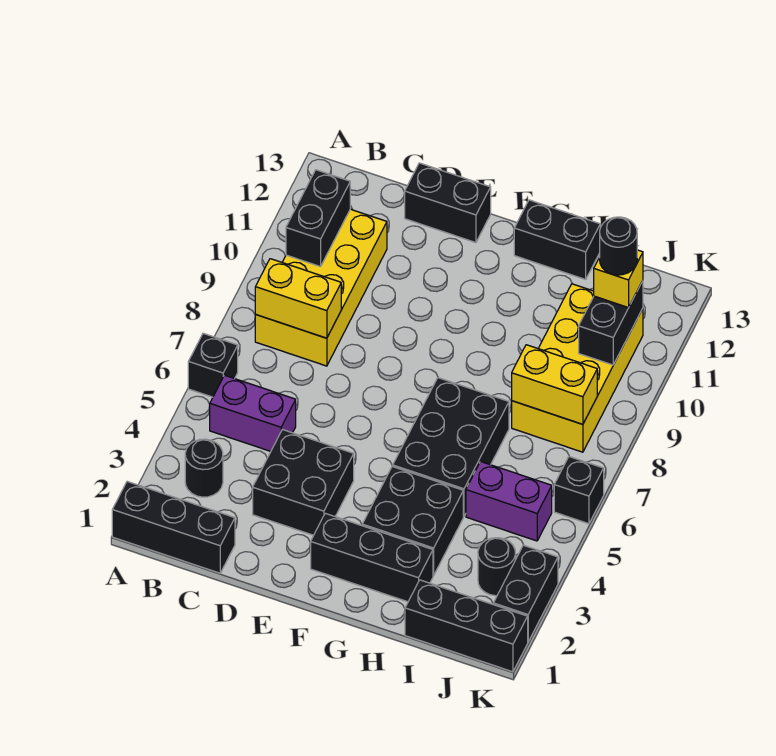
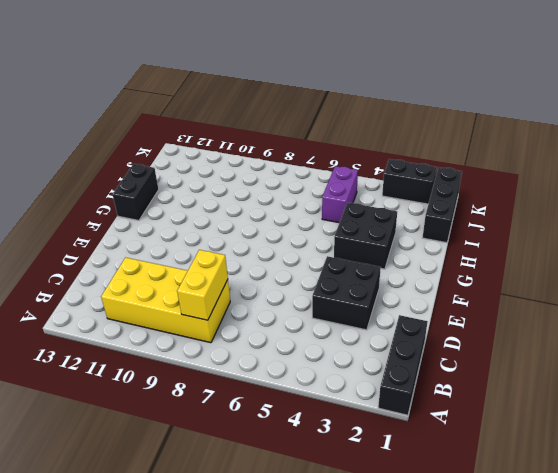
none -> black brick A6 level 1
none -> black round brick B3 level 1
none -> purple brick B5:C5 level 1

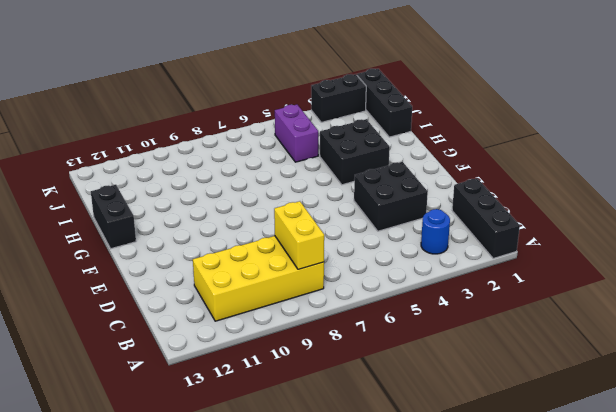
blue round brick B3 level 1 -> black round brick B3 level 1
none -> black brick A6 level 1
none -> purple brick B5:C5 level 1
none -> black brick D13:E13 level 1

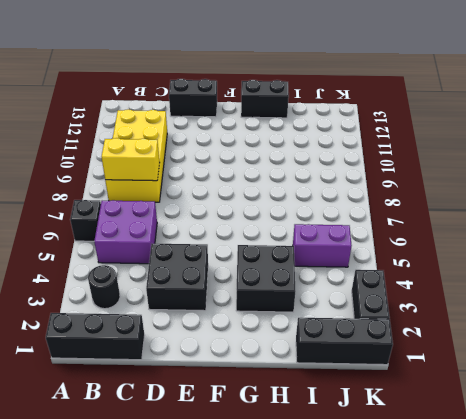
purple brick B5:C6 level 1 -> purple brick B5:C5 level 1
none -> black brick F2:H2 level 1
none -> black brick G5:H7 level 1
none -> yellow brick I8:J11 level 1

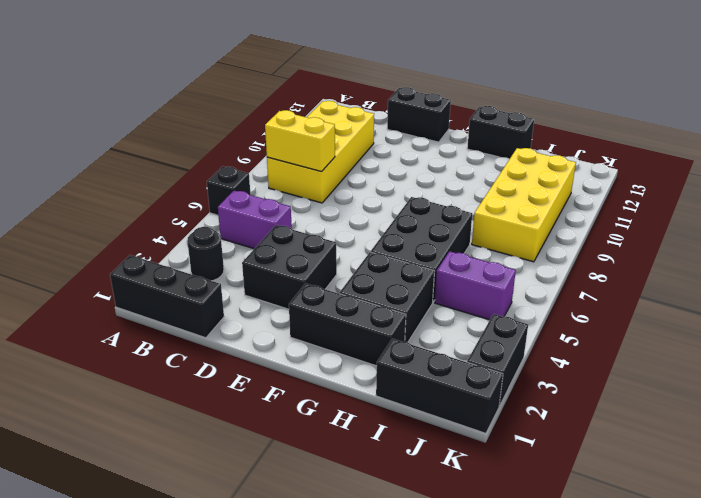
none -> black round brick J3 level 1
none -> black brick K6 level 1
none -> black brick B10:B11 level 2

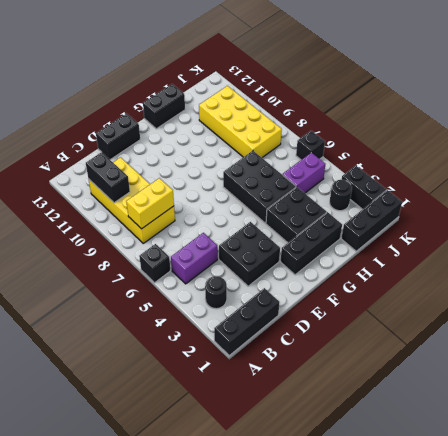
none -> yellow brick I8:J8 level 2
none -> black brick J10:J11 level 2
none -> yellow brick J11 level 3

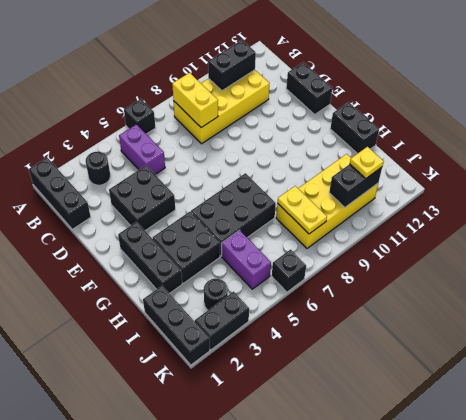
yellow plate I8:J8 level 2 -> yellow brick I8:J8 level 2
yellow plate J11 level 3 -> yellow brick J11 level 3
none -> black round brick J11 level 4

